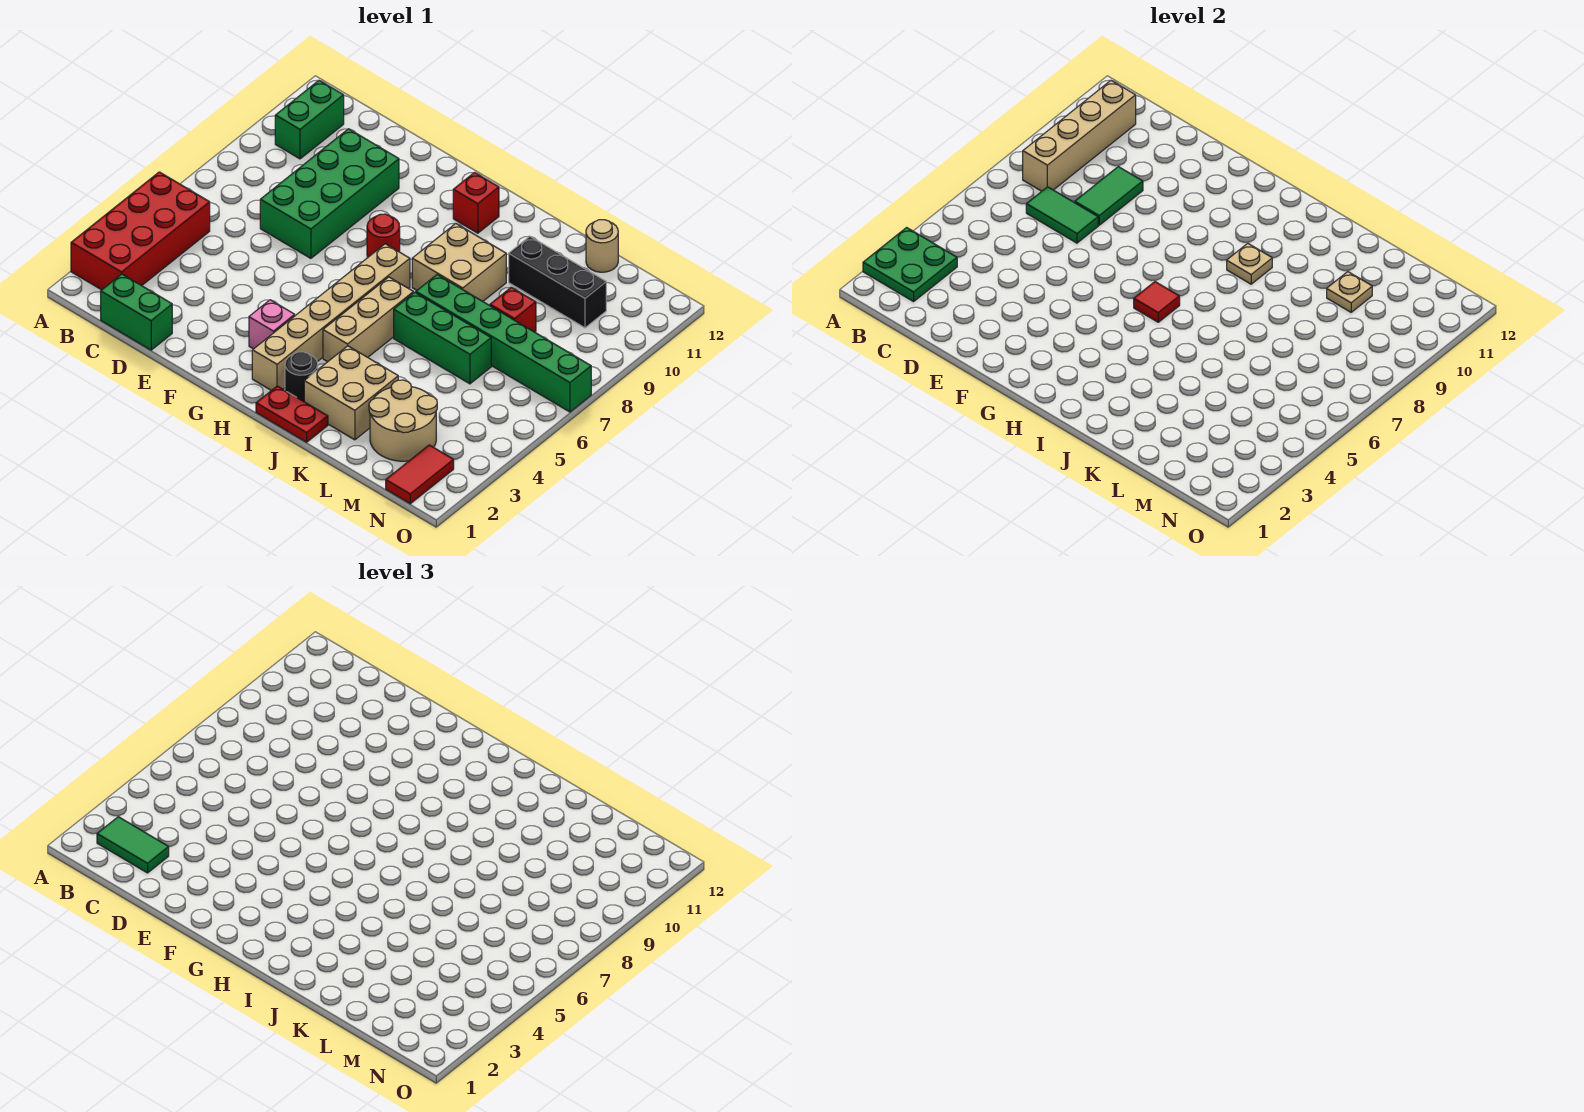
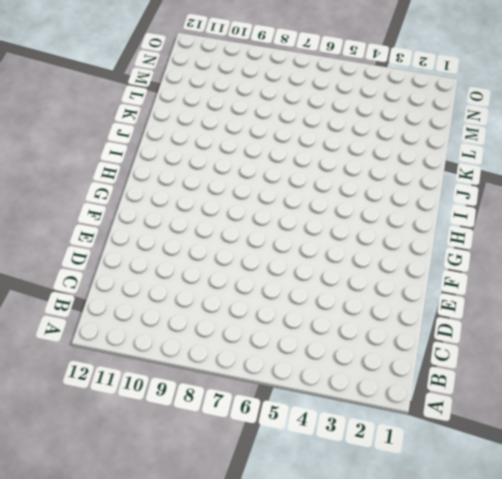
none -> red brick A2:B5 level 1
none -> green brick B10:B11 level 1
none -> green brick C1:D1 level 1

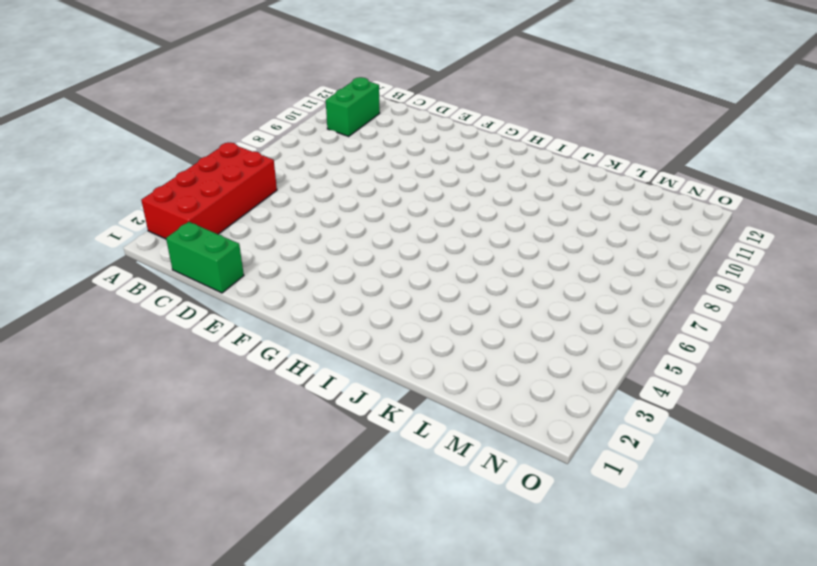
none -> green brick D7:E10 level 1
none -> pink brick G3 level 1
none -> red round brick G8 level 1

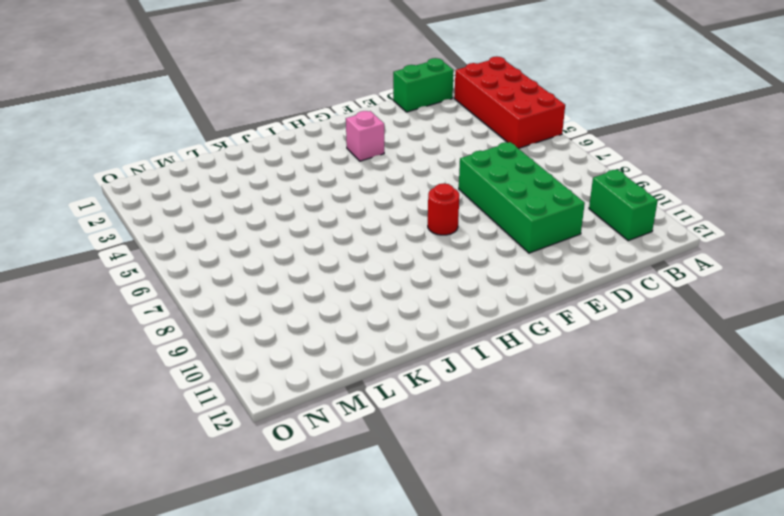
none -> tan brick H2:H7 level 1
none -> red brick H11 level 1
none -> red plate I1:J1 level 1

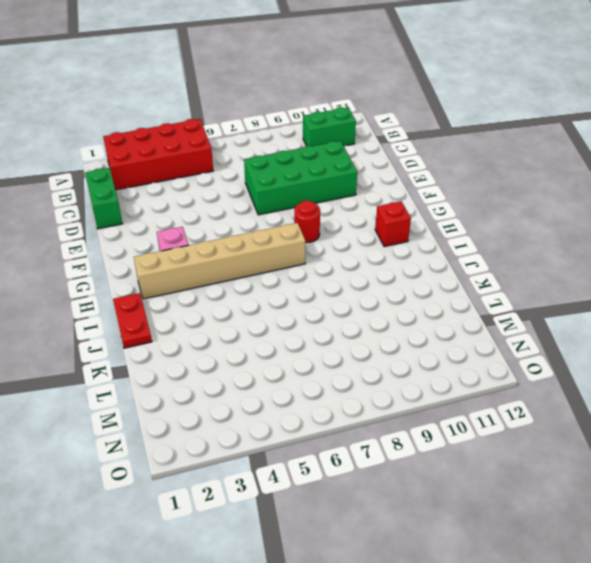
none -> black round brick I2 level 1
none -> tan brick I4:I6 level 1
none -> tan brick I8:J9 level 1

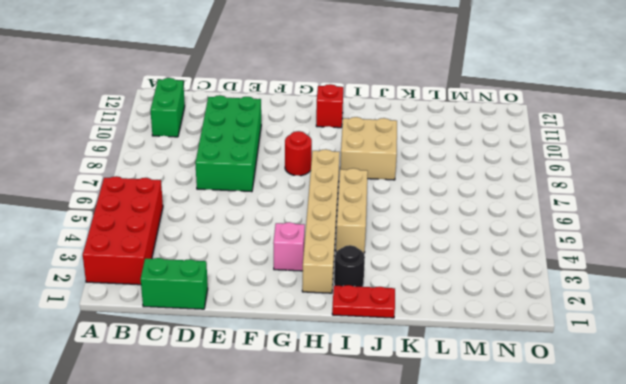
none -> tan brick J2:K3 level 1
none -> green brick J6:L6 level 1
none -> green brick J7:O7 level 1

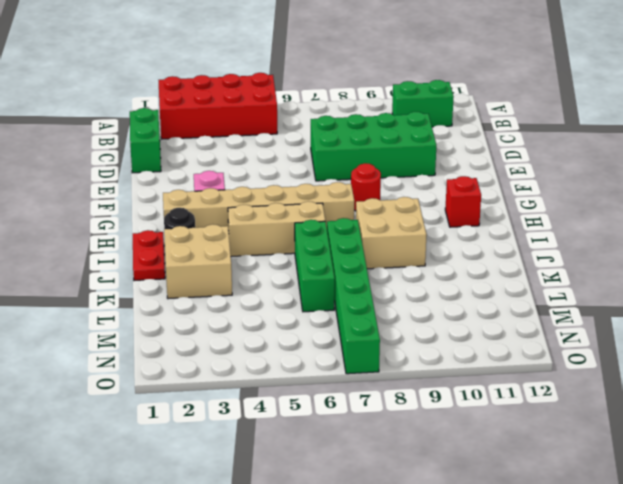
none -> black brick K10:M10 level 1
none -> tan round brick L2:M3 level 1
none -> red brick L8 level 1

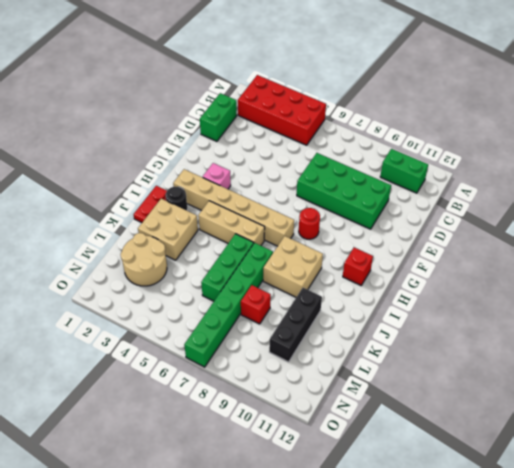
none -> tan round brick L12 level 1
none -> red tile N1:N2 level 1
none -> green plate A2:B3 level 2

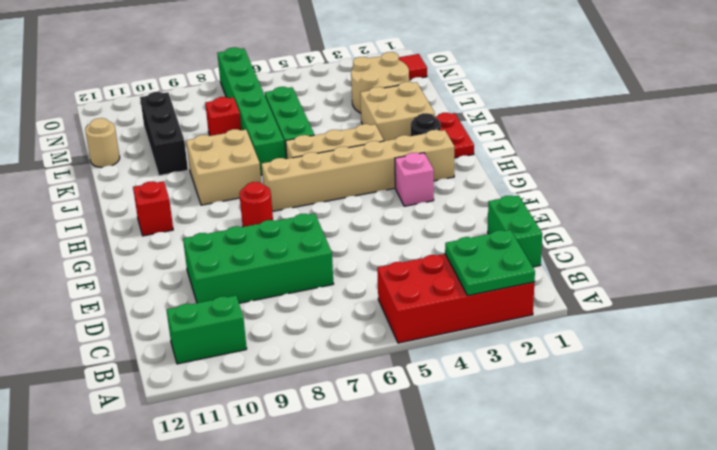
none -> tan brick B8:B11 level 2
none -> green tile C7:D7 level 2
none -> green tile D8:D9 level 2

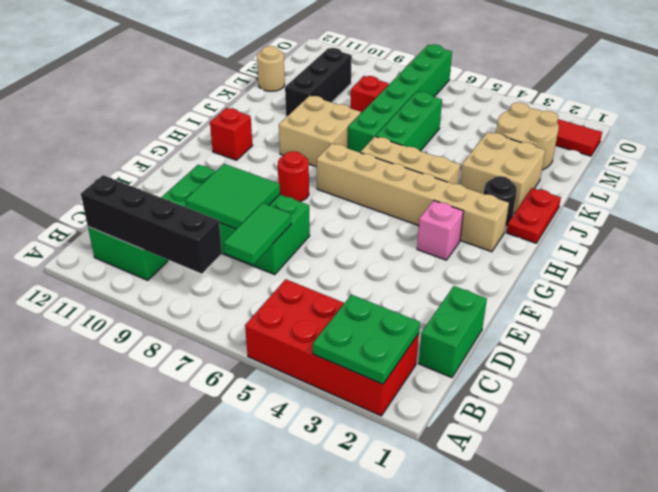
black brick B8:B11 level 2 -> tan brick B8:B11 level 2
green tile D8:E9 level 2 -> green tile D8:D9 level 2
none -> red tile H6 level 2
none -> tan plate I9 level 2
none -> tan plate L10 level 2

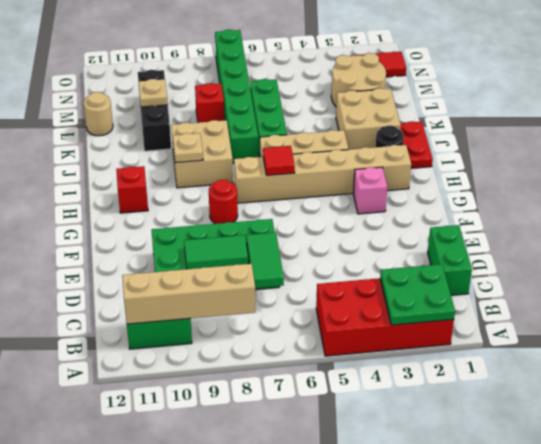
none -> green tile B2:C2 level 3

